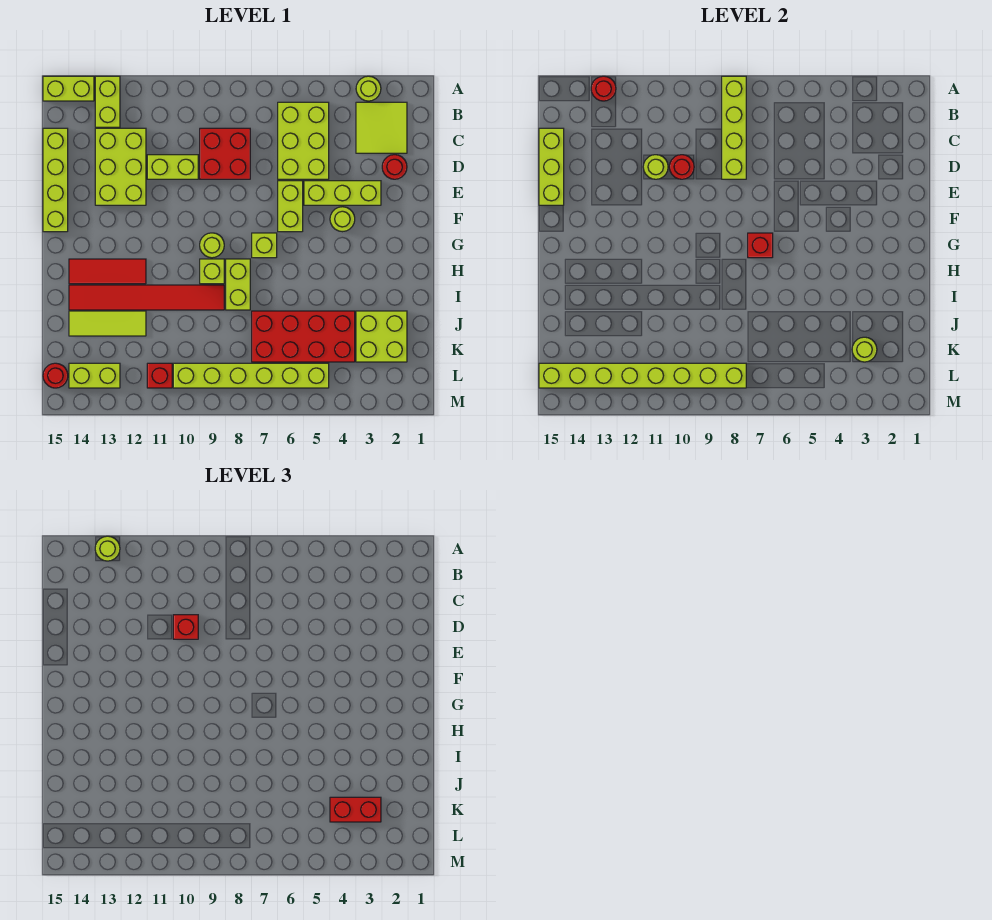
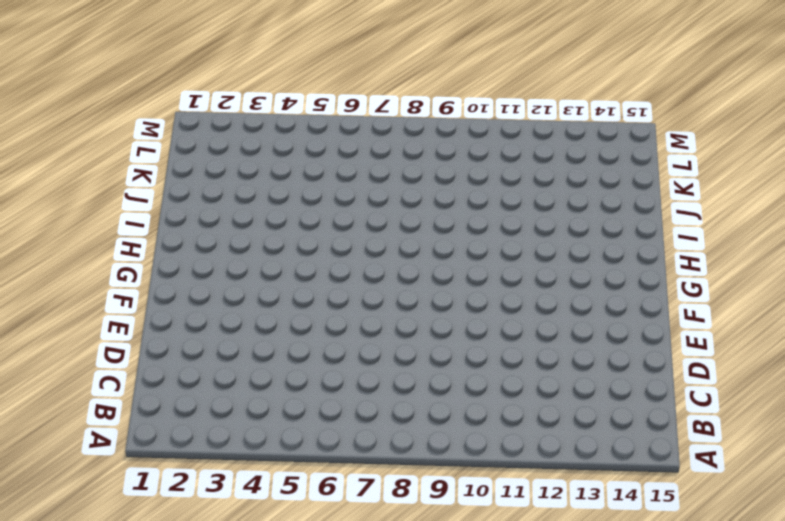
none -> lime round brick A3 level 1
none -> lime brick A13:B13 level 1
none -> lime brick A14:A15 level 1
none -> lime tile B2:C3 level 1

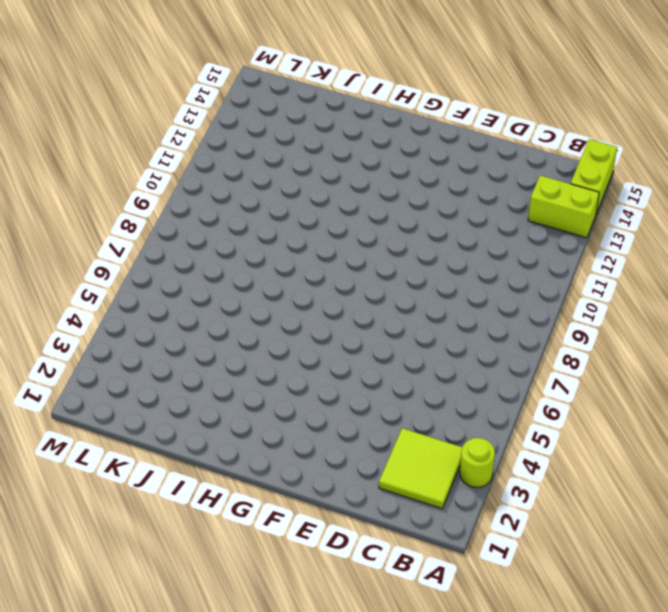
none -> lime brick B5:D6 level 1
none -> red brick C8:D9 level 1
none -> lime brick C12:E13 level 1
none -> lime brick C15:F15 level 1

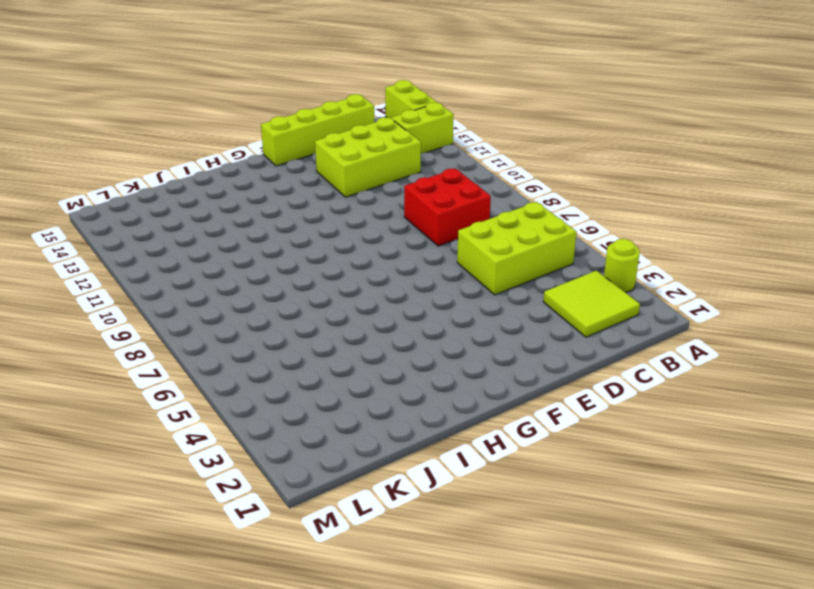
none -> red round brick D2 level 1
none -> lime brick D10:D11 level 1
none -> lime brick E3:E5 level 1
none -> lime brick E6:F6 level 1

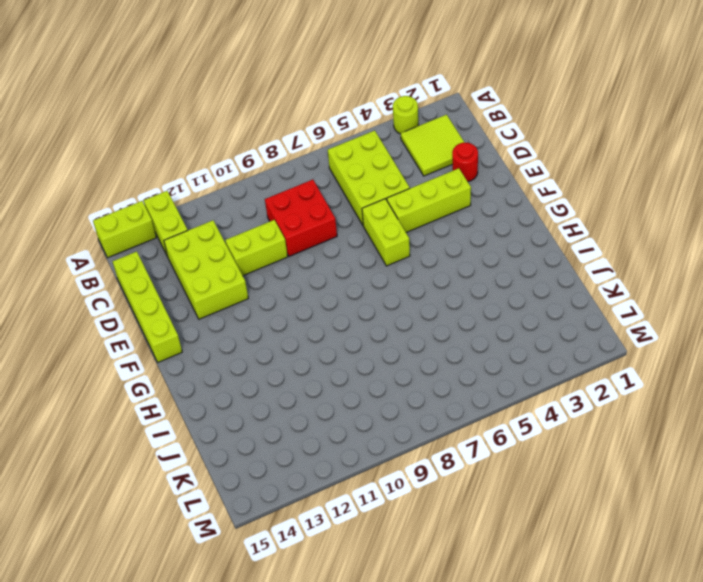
none -> lime round brick F4 level 1
none -> lime brick G7 level 1
none -> lime round brick G9 level 1
none -> lime brick H8:I8 level 1

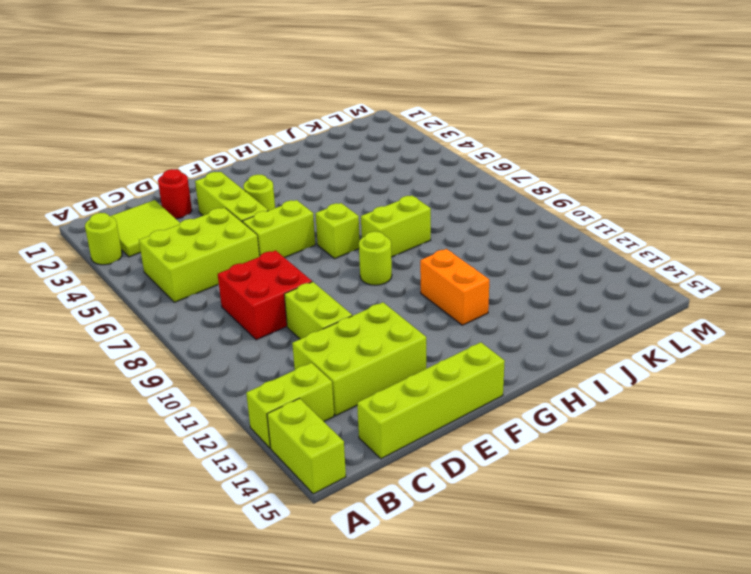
orange brick H11:H12 level 1 -> red tile H12:H14 level 1
none -> lime brick H9 level 1
none -> red tile I9:I14 level 1
none -> lime brick J2:K3 level 1
none -> red brick J4:K7 level 1

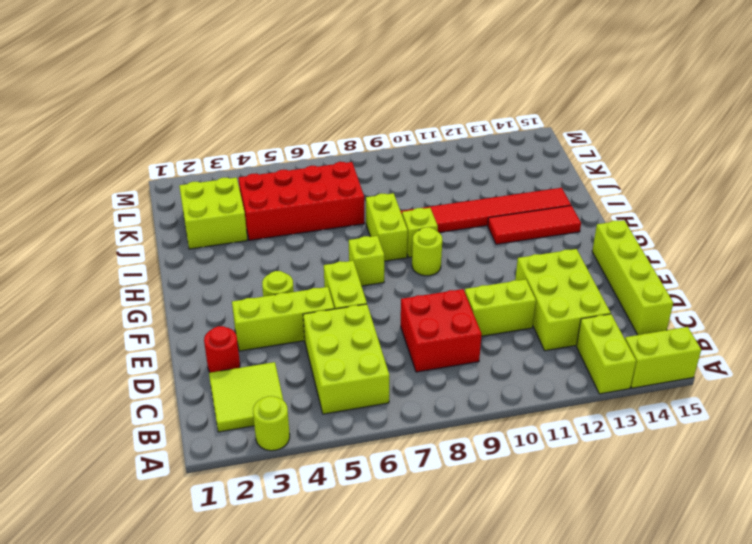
none -> lime tile J12:J14 level 1
none -> lime brick L5:L10 level 1
none -> red brick L11 level 1
none -> lime brick L13:L14 level 1

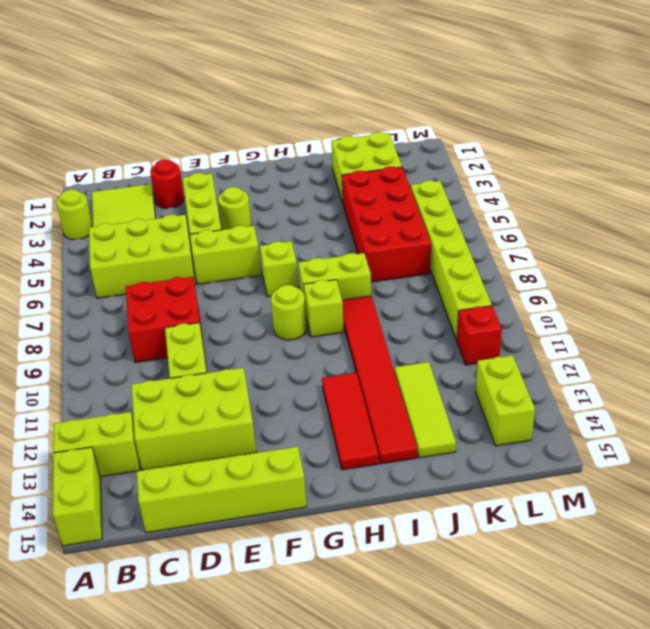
none -> red round brick L15 level 1
none -> lime brick A8:D8 level 2
none -> red round brick A13 level 2
none -> lime brick C15:E15 level 2

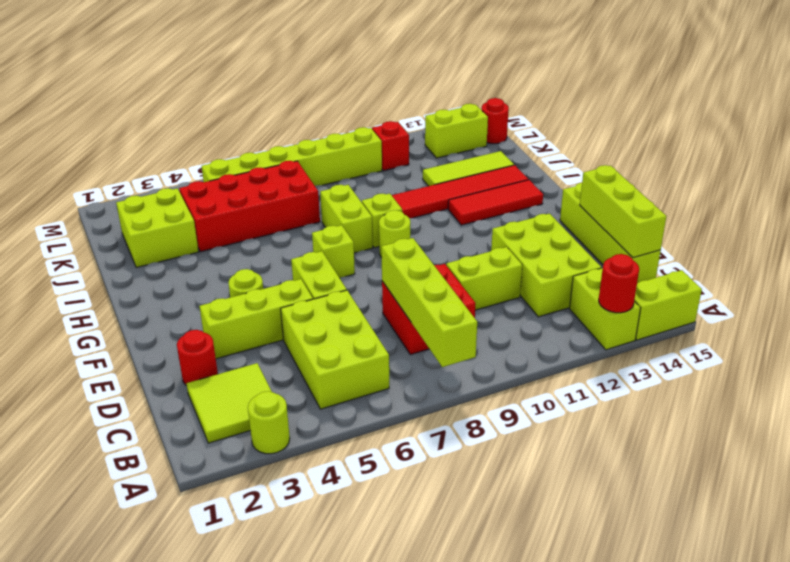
none -> red round brick D10 level 2
none -> lime round brick D11 level 2
none -> red brick G7 level 2
none -> lime round brick K3 level 2

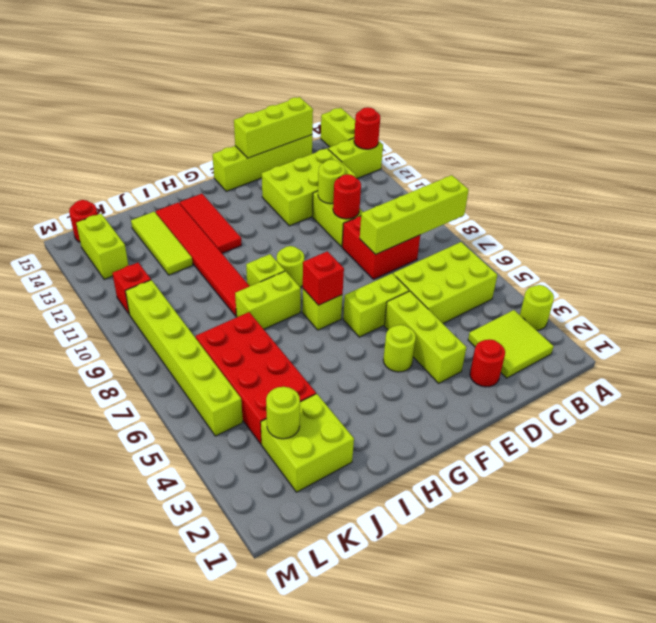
none -> lime brick L8:L15 level 2
none -> lime round brick A13 level 3
none -> red brick D10 level 3
none -> red brick K3:K4 level 3

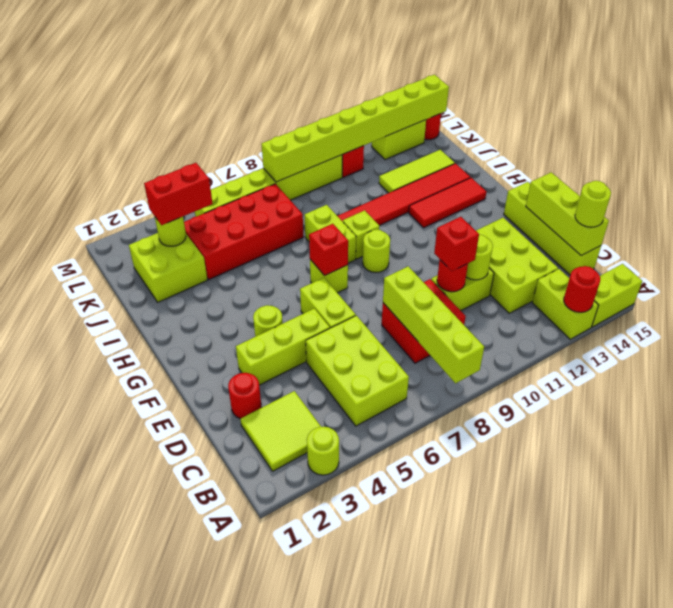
lime round brick C15 level 3 -> lime round brick A13 level 3

